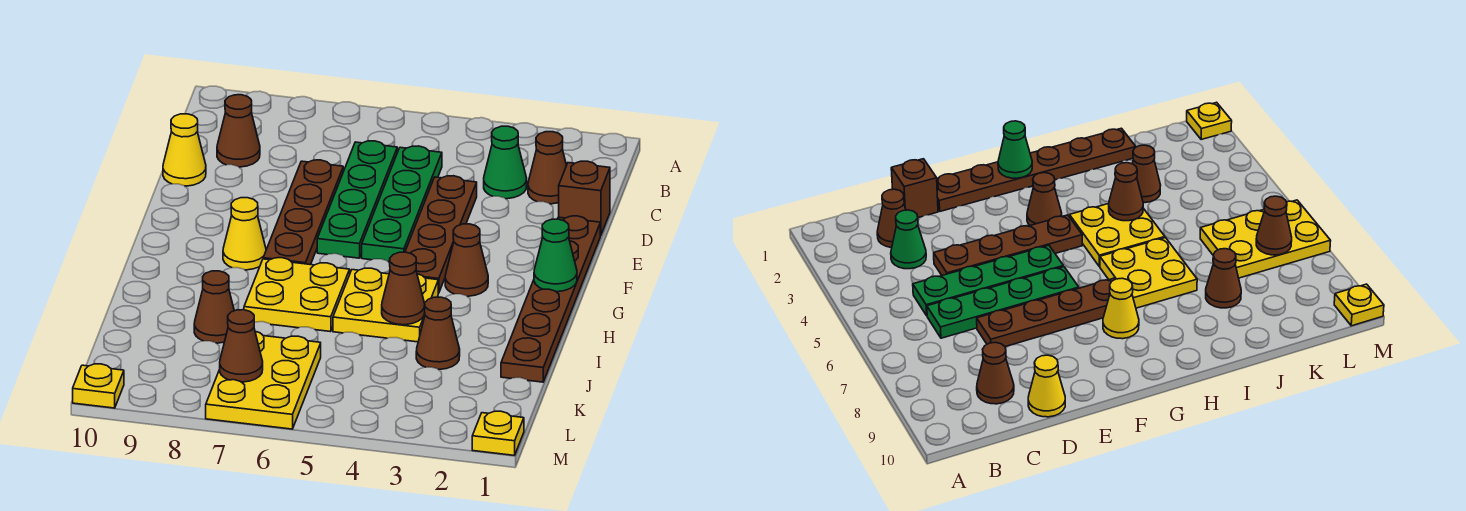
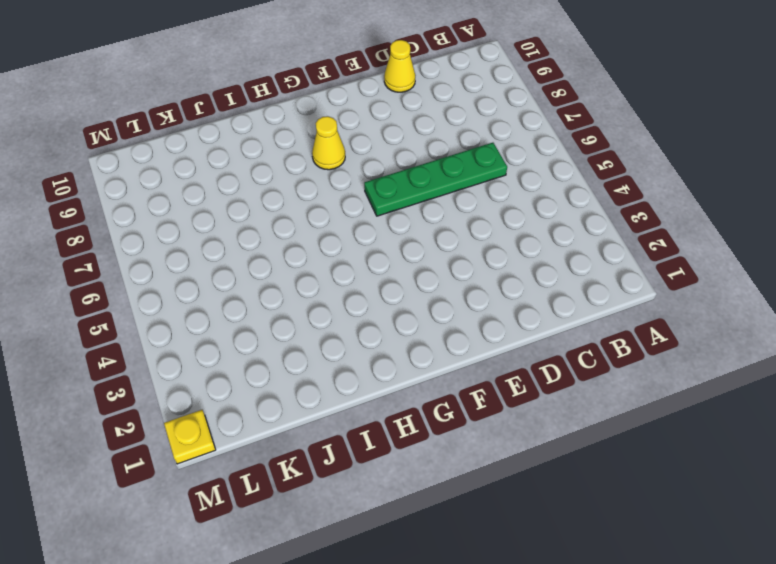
none -> brown cone C2 level 1
none -> green cone C3 level 1
none -> green plate C5:F5 level 1

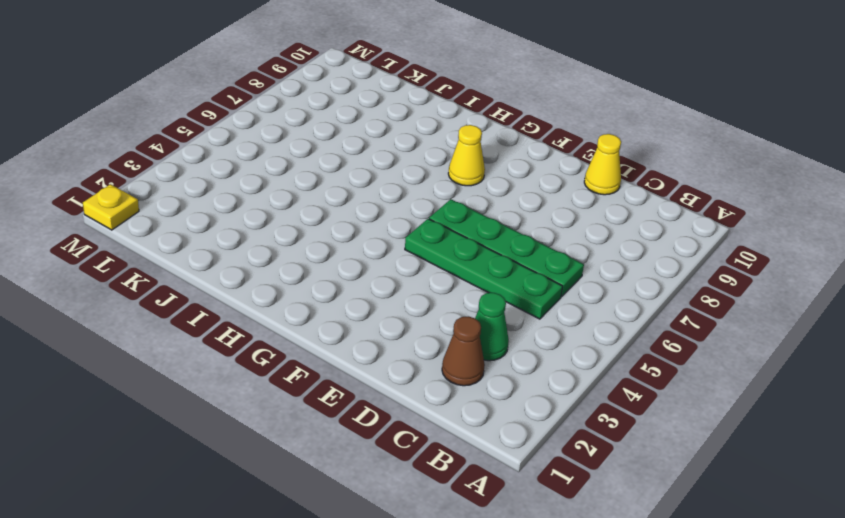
none -> brown cone C9 level 1
none -> brown brick D1 level 1
none -> brown plate D4:G4 level 1

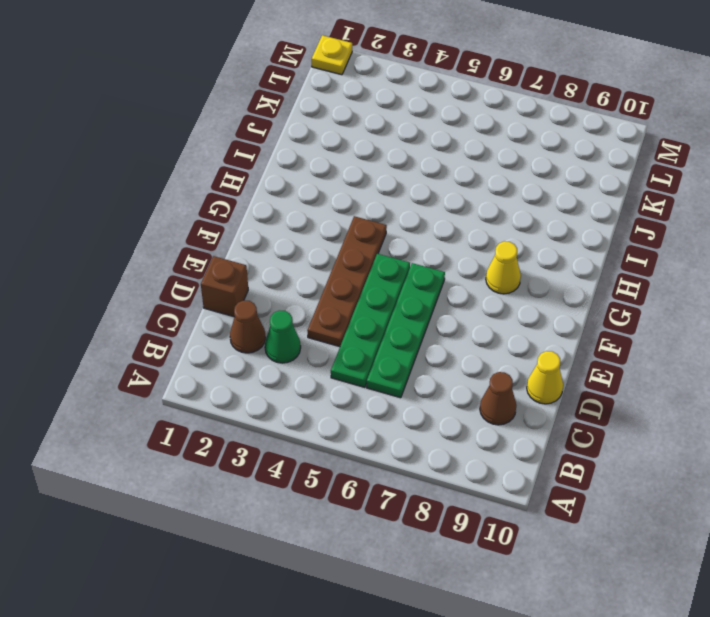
none -> brown plate D7:G7 level 1
none -> brown plate E1:J1 level 1
none -> brown cone G3 level 1

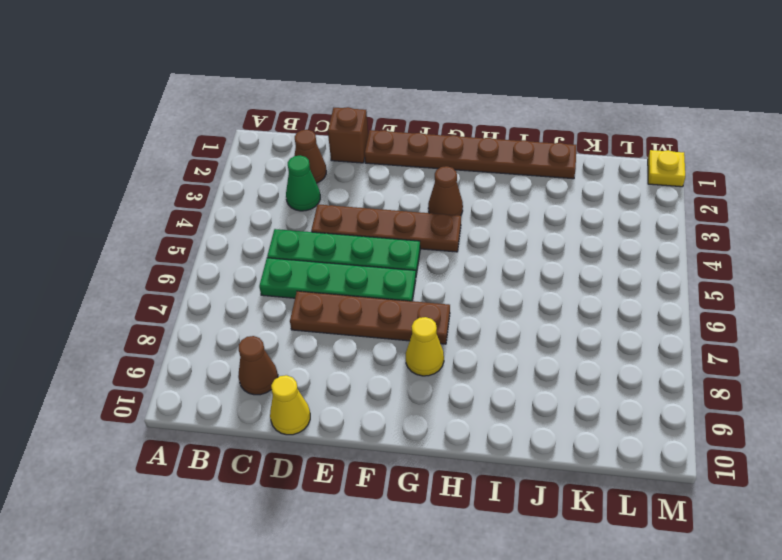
none -> yellow plate H4:I5 level 1
none -> yellow plate H6:I7 level 1
none -> brown cone J3 level 1

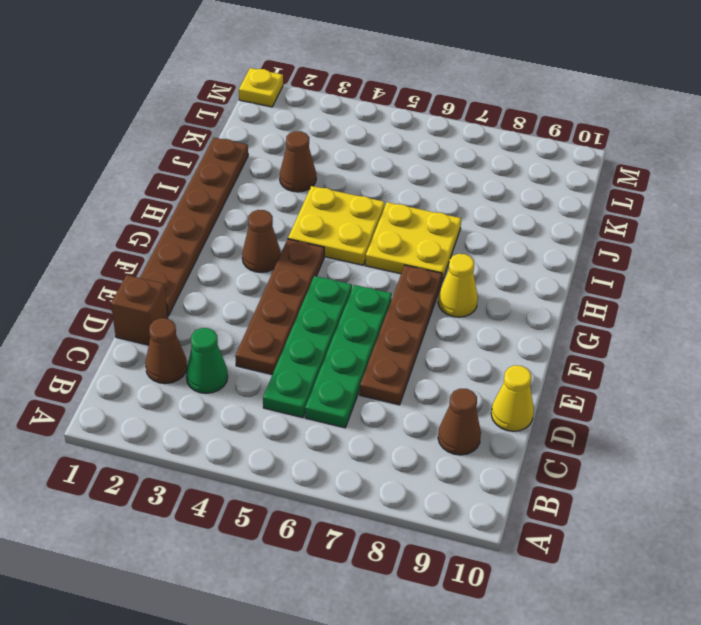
none -> brown cone J8 level 1
none -> yellow plate K6:M7 level 1
none -> yellow plate M10 level 1

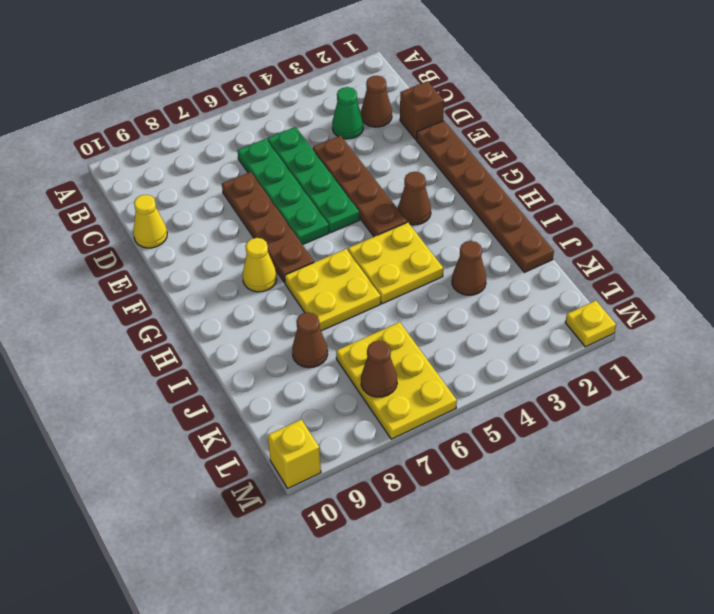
yellow brick M10 level 1 -> yellow plate M10 level 1
none -> brown cone C9 level 1
none -> green cone G1 level 2
none -> brown cone I4 level 2

